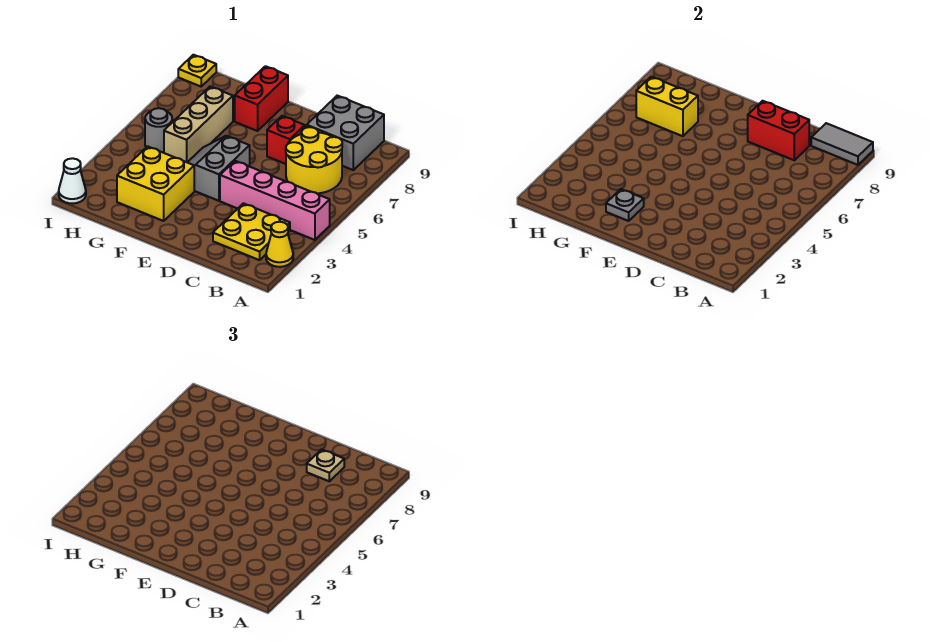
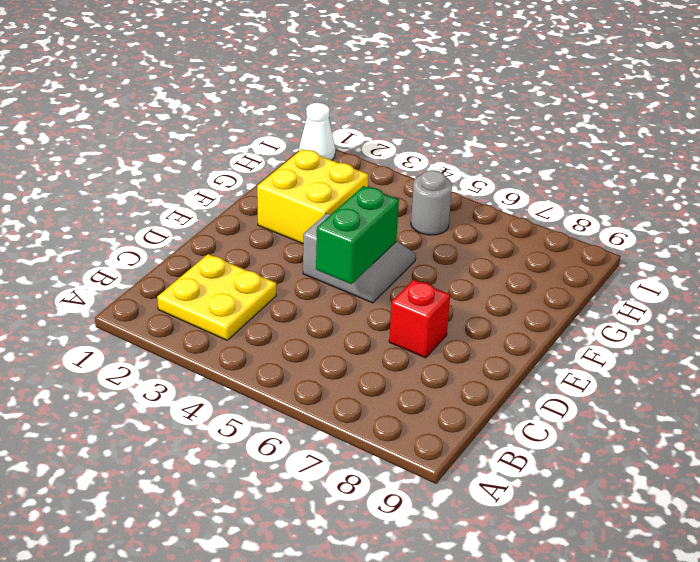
green brick D5:E5 level 2 -> none
none -> yellow cone A2 level 1
none -> pink brick A4:D4 level 1
none -> yellow round brick B6:C7 level 1

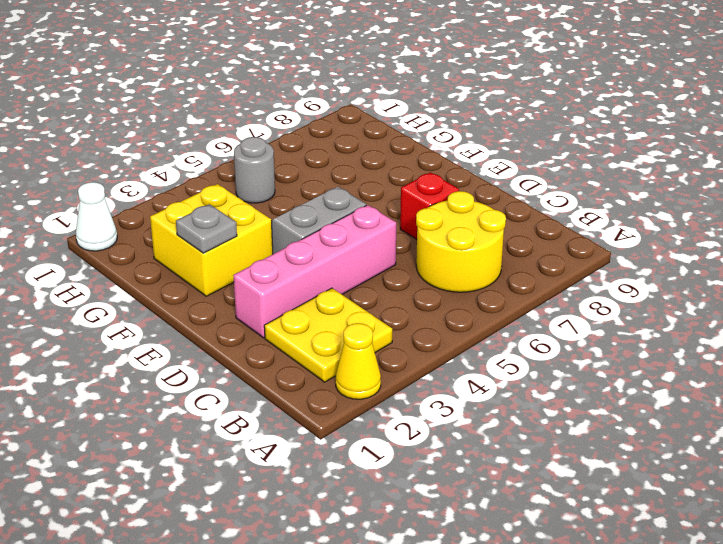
pink brick D2:D5 level 1 -> pink brick A4:D4 level 1
none -> grey brick B8:C9 level 1
none -> red brick F8:F9 level 1
none -> tan brick G5:G7 level 1

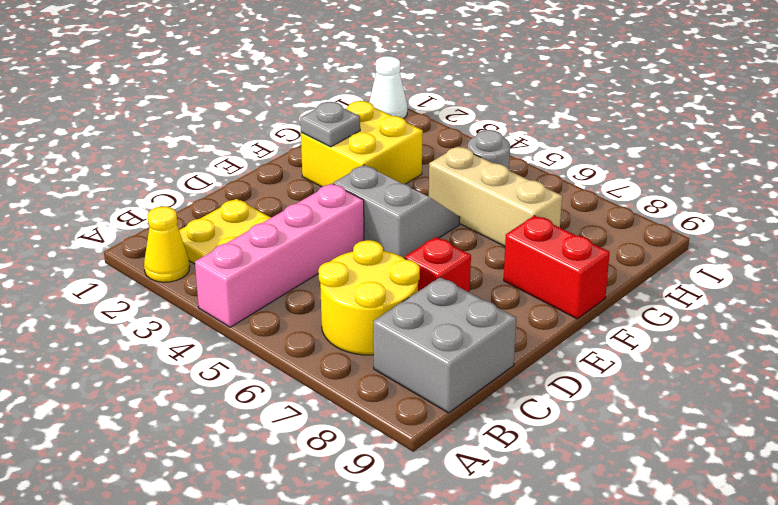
none -> yellow plate I9 level 1
none -> grey tile A9:B9 level 2
none -> red brick C8:D8 level 2

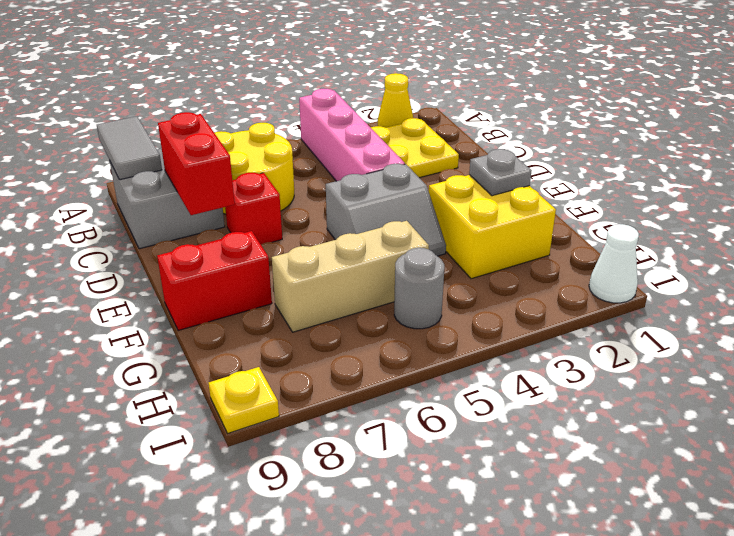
none -> yellow brick G7:H7 level 2
none -> tan plate C8 level 3

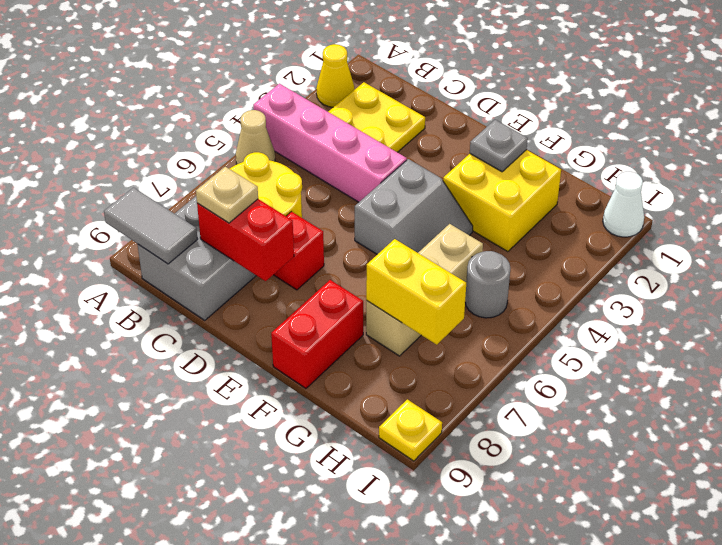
tan cone A5 level 1 -> none

